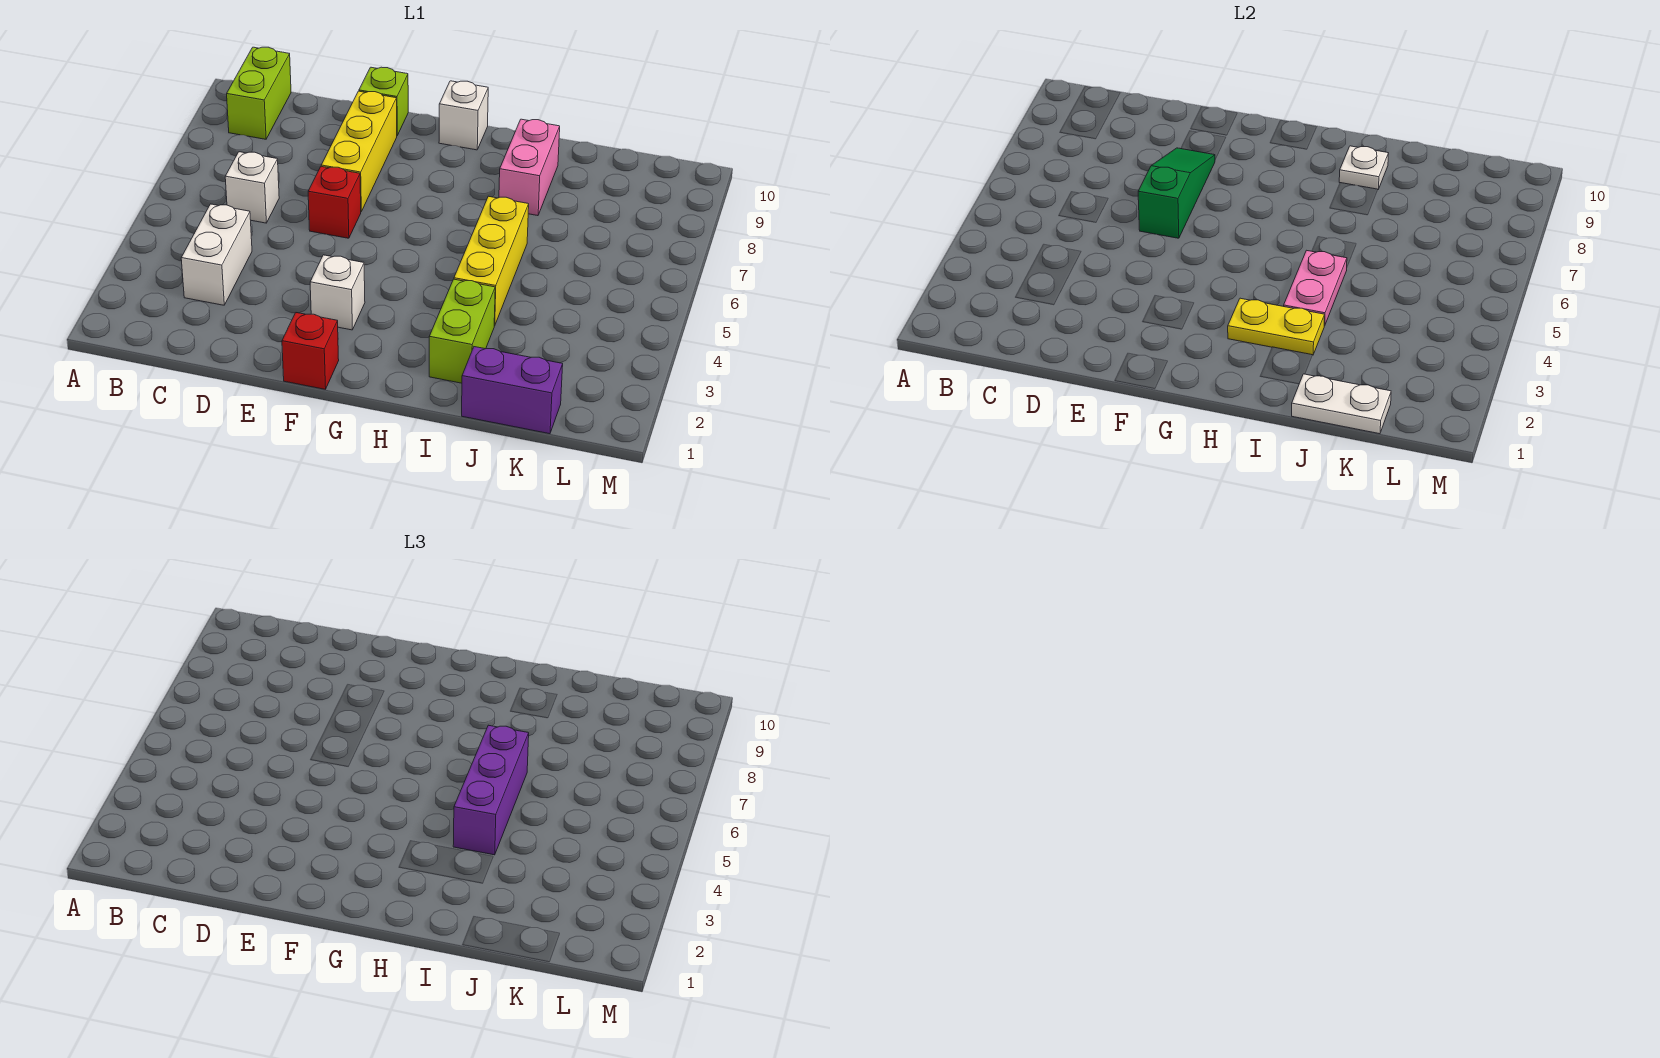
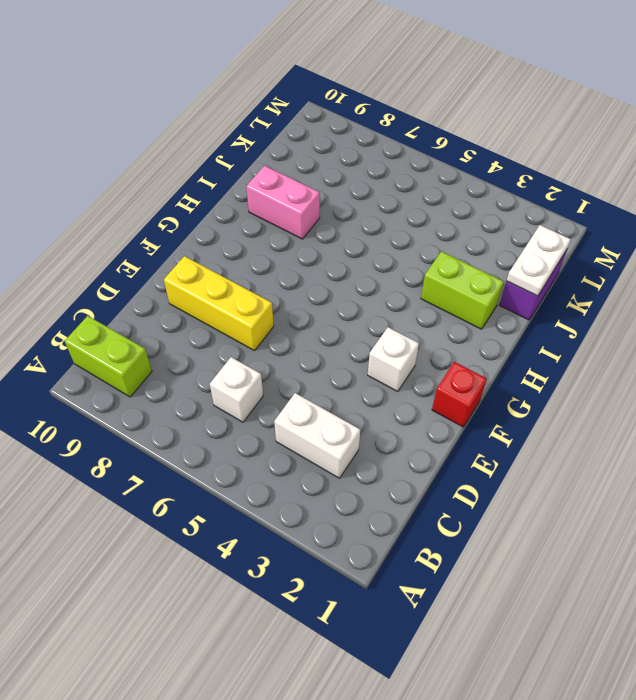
none -> red brick E6 level 1
none -> lime brick E10 level 1
none -> white brick G10 level 1

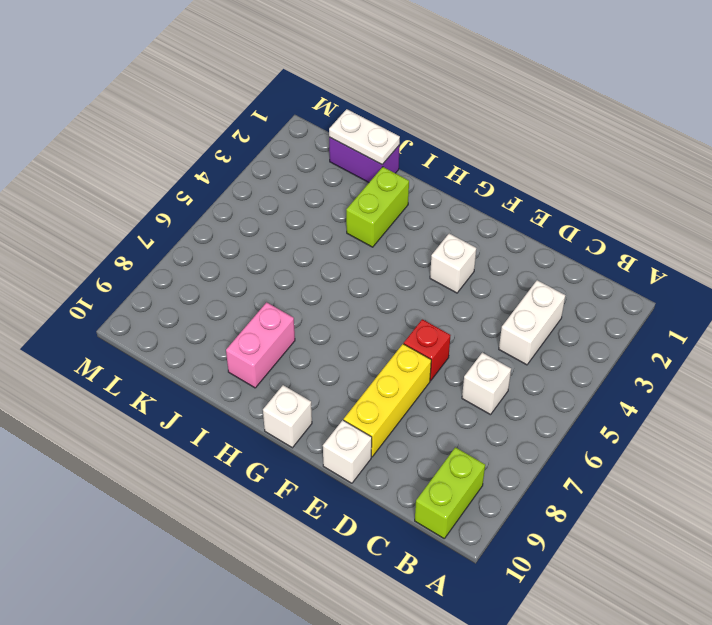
white brick E10 level 1 -> lime brick E10 level 1
none -> red brick F1 level 1
none -> yellow brick I4:I6 level 1
none -> green slope E6:E8 level 2 top 6

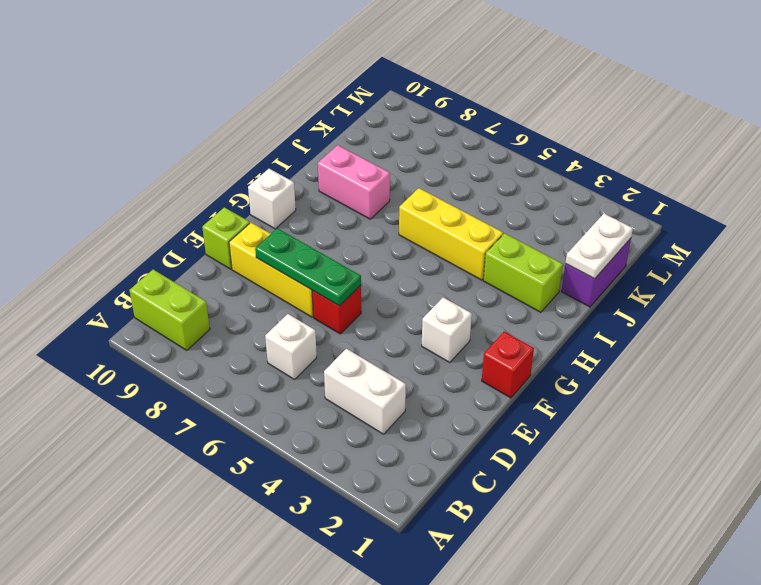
green plate E6:E8 level 2 -> green slope E6:E8 level 2 top 6
none -> yellow plate H3:I3 level 2
none -> pink plate I4:I5 level 2
none -> white plate I9 level 2

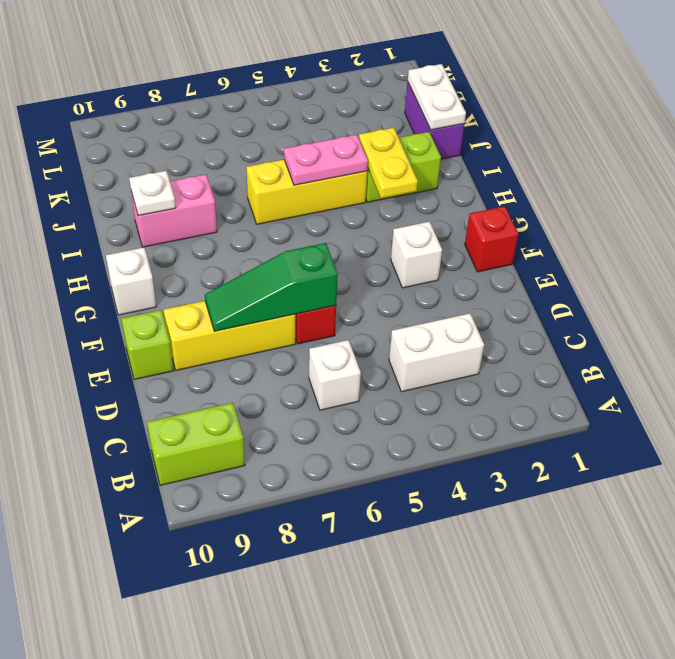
none -> purple brick I4:I6 level 3

